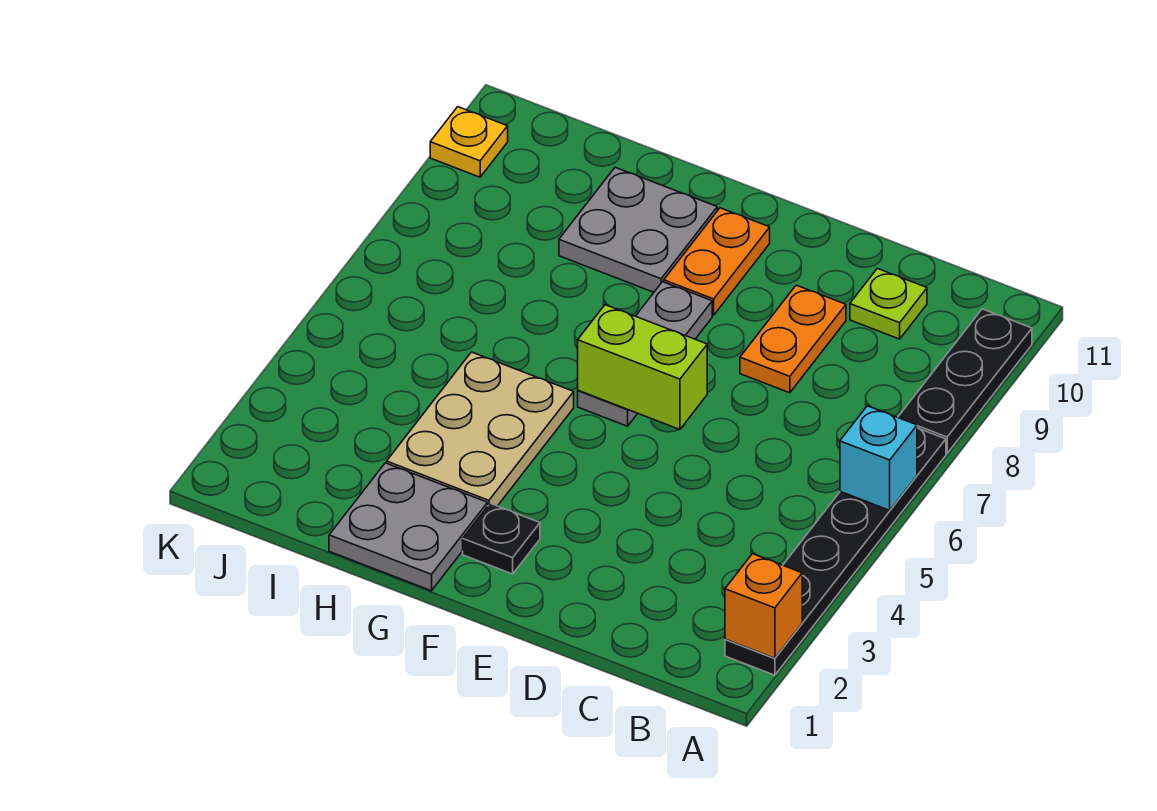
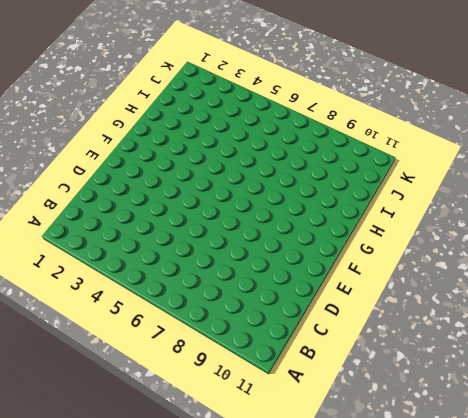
none -> black plate A2:A7 level 1
none -> black plate A8:A10 level 1
none -> lime plate C10 level 1

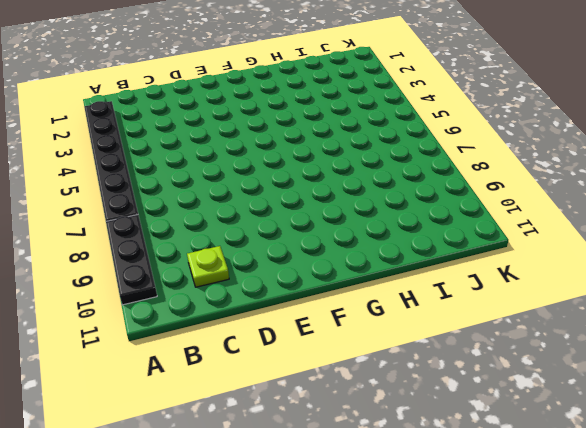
none -> orange plate D8:D9 level 1
none -> black plate F2 level 1
none -> grey plate F6:F8 level 1

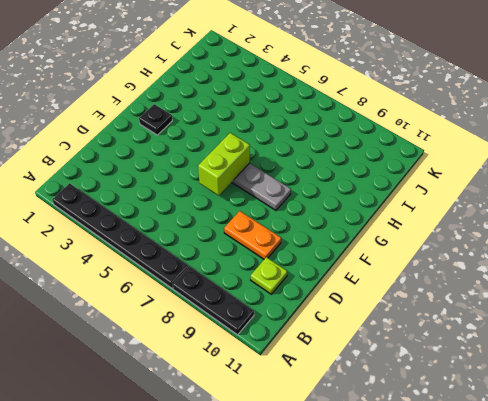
none -> orange plate F9:F10 level 1
none -> grey plate G1:H2 level 1
none -> tan plate G3:H5 level 1

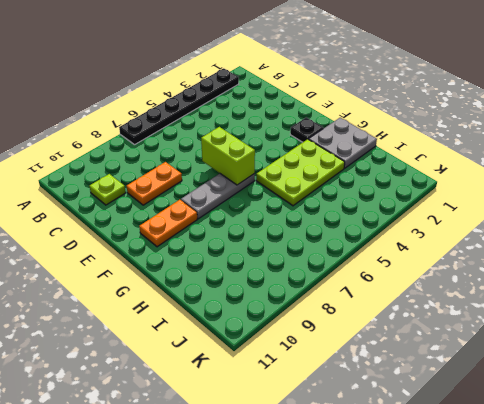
lime plate G3:H5 level 1 -> tan plate G3:H5 level 1
none -> black plate A8:A10 level 1
none -> grey plate G9:H10 level 1
none -> yellow plate K10 level 1

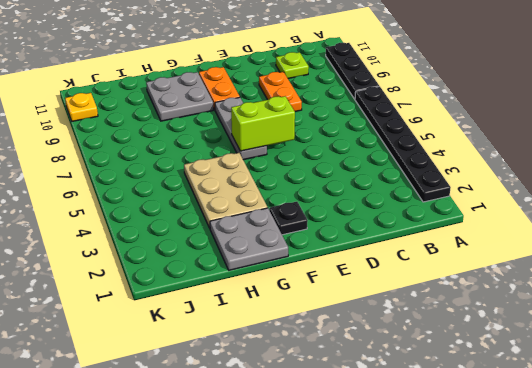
none -> orange brick A2 level 2
none -> cyan brick A6 level 2

